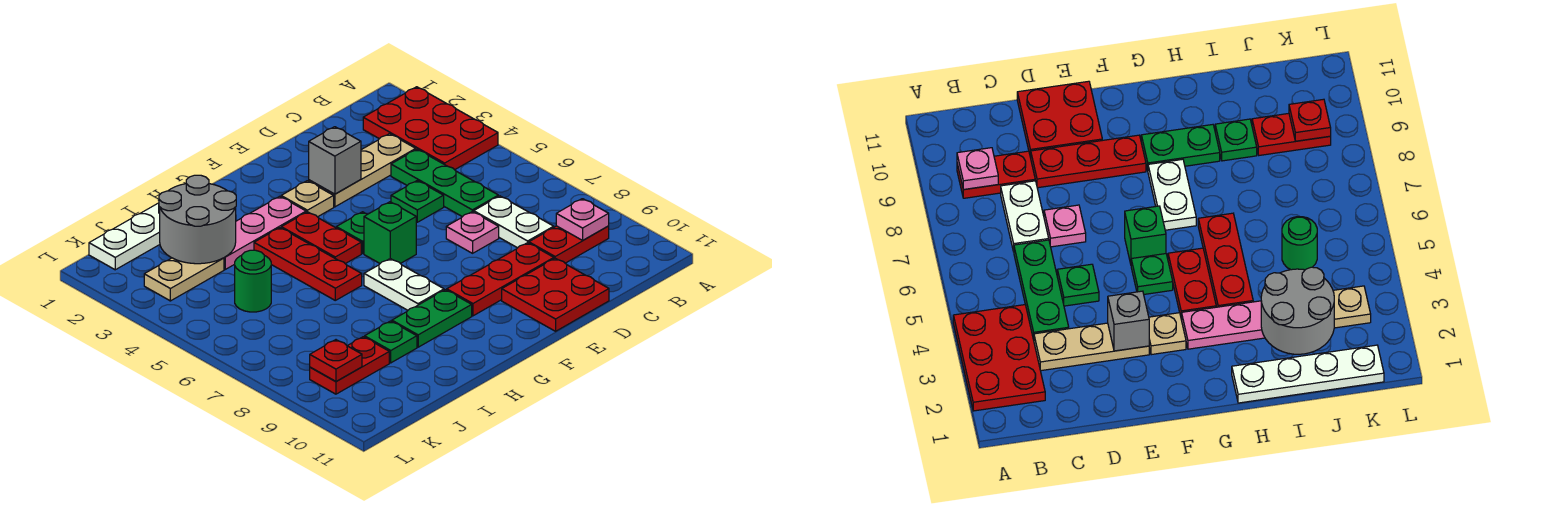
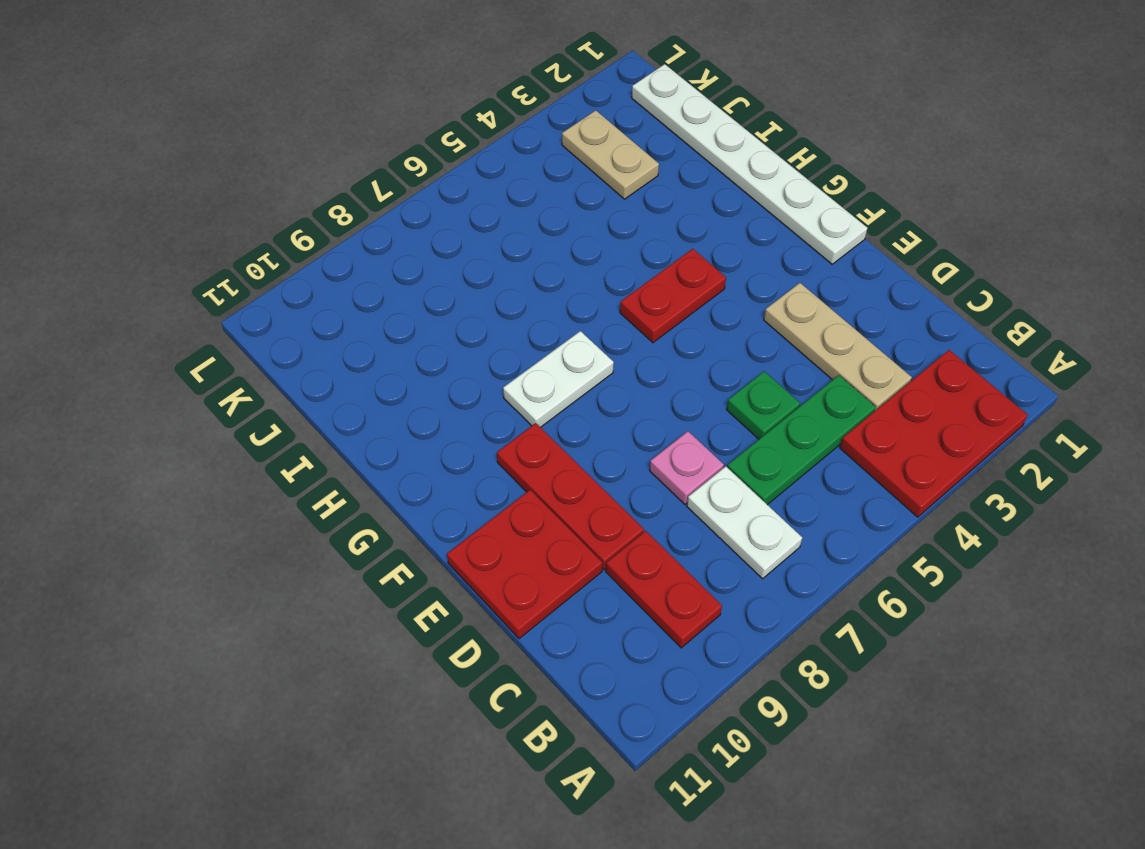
white plate B7:C7 level 1 -> white plate C7:C8 level 1
white plate F1:K1 level 1 -> white plate H1:K1 level 1
none -> tan plate F3 level 1
none -> green plate F5 level 1
none -> green brick F6 level 1

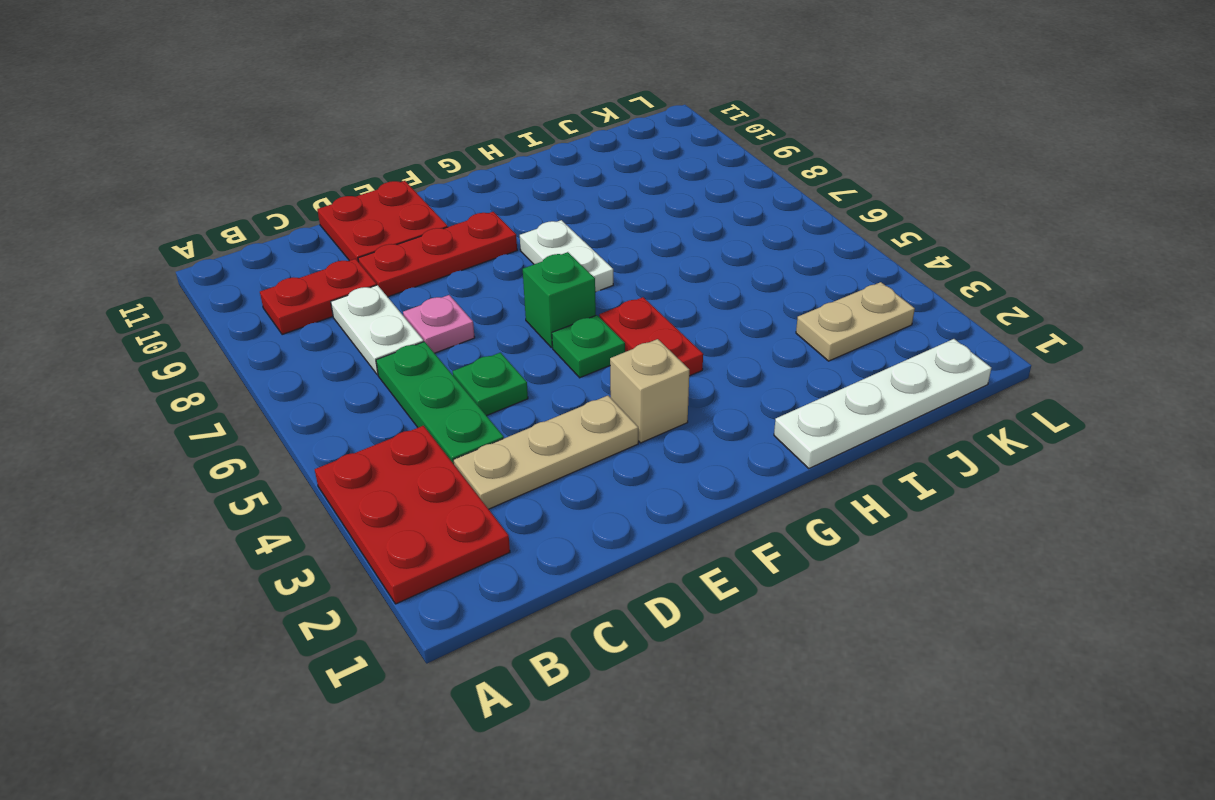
tan brick F3 level 1 -> tan plate F3 level 1
none -> pink plate G3:I3 level 1
none -> green plate G9:H9 level 1
none -> red plate H4:H6 level 1

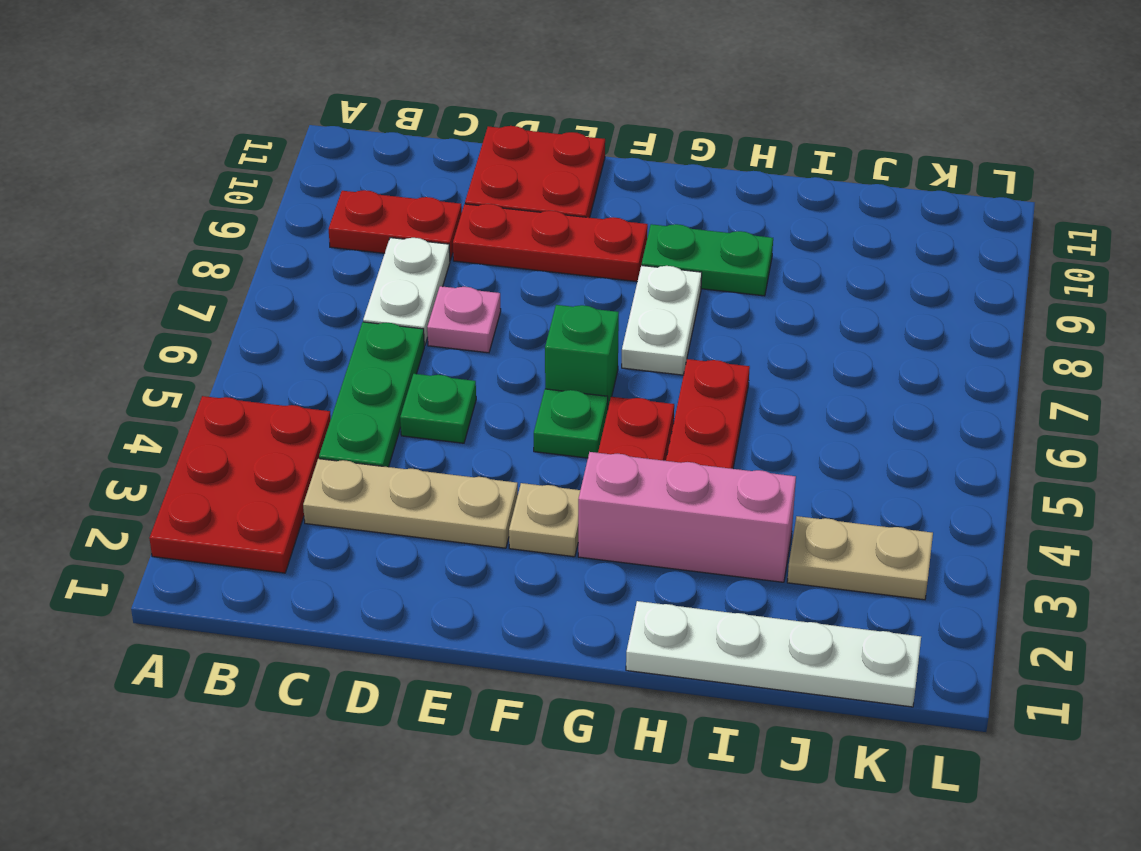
pink brick G3:I3 level 1 -> pink plate G3:I3 level 1
none -> green plate I9 level 1
none -> green round brick J5 level 1
none -> red plate J9:K9 level 1

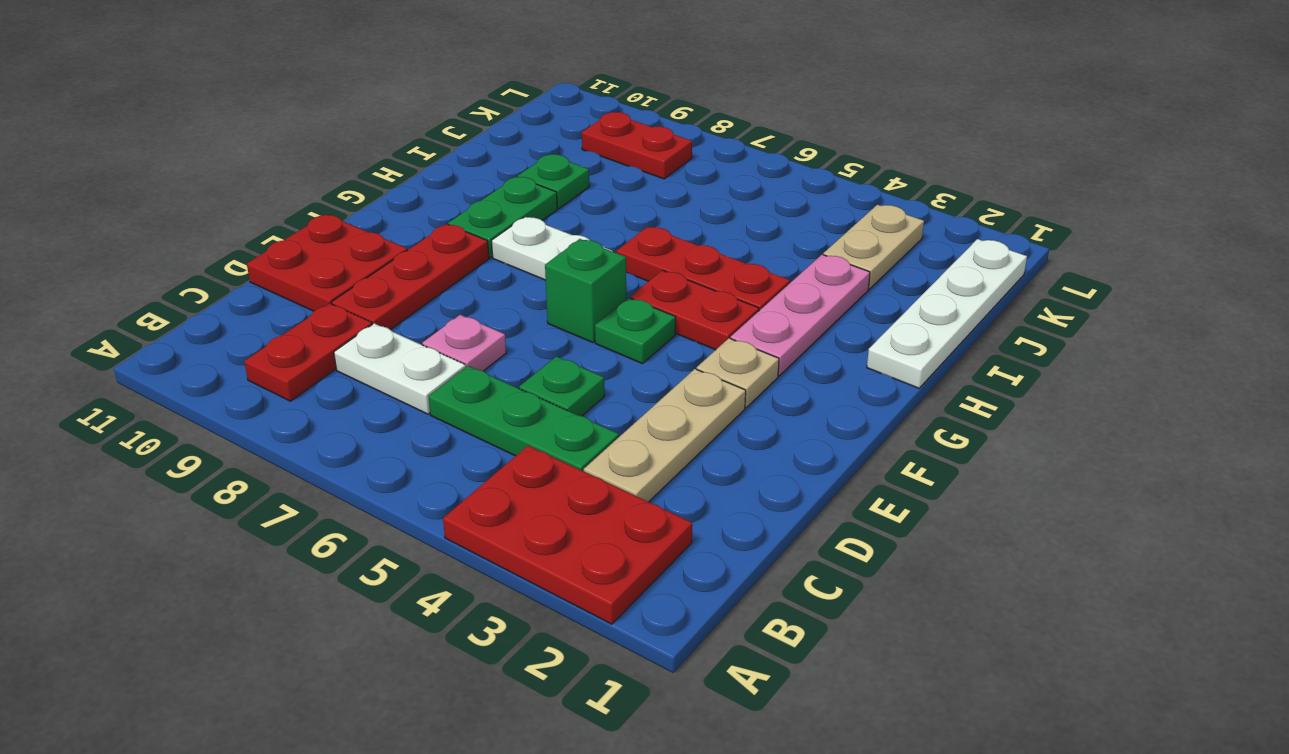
red plate K8:K9 level 1 -> red plate J9:K9 level 1
none -> green round brick J5 level 1
none -> pink plate B9 level 2
none -> grey brick E3 level 2

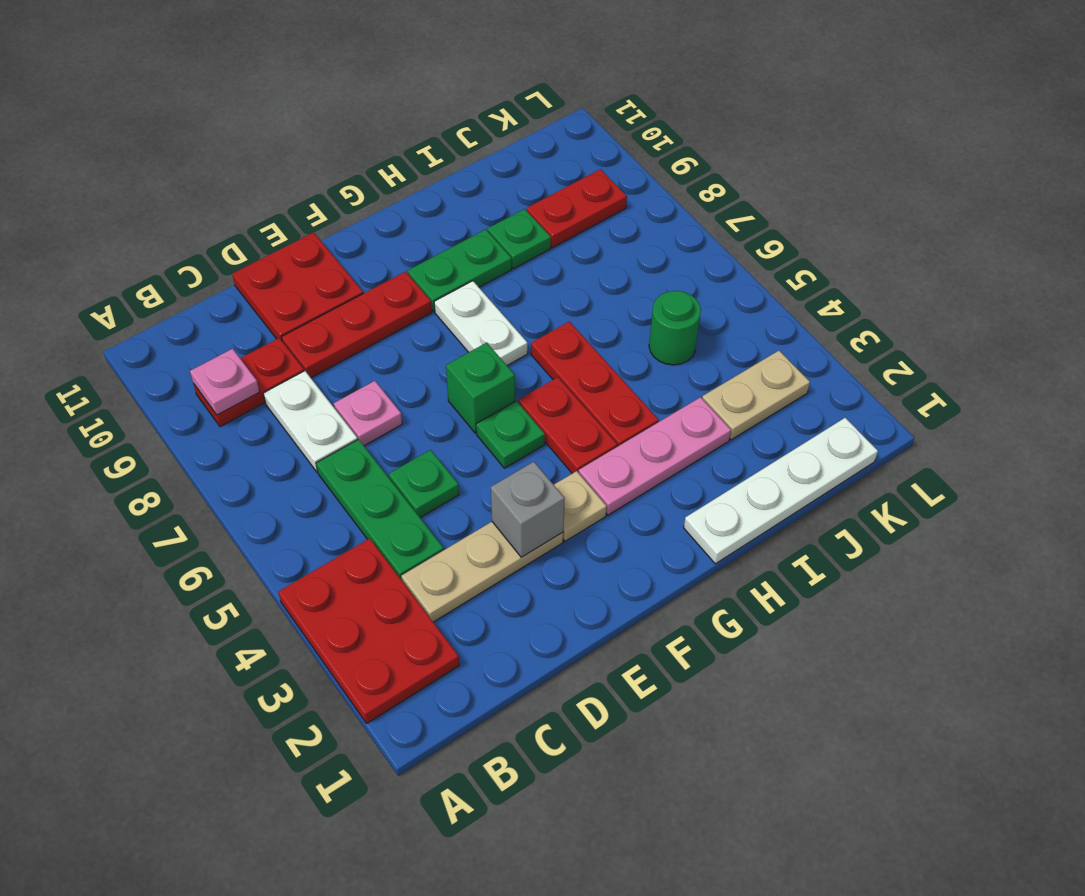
none -> grey round brick I2:J3 level 2
none -> red plate K9 level 2

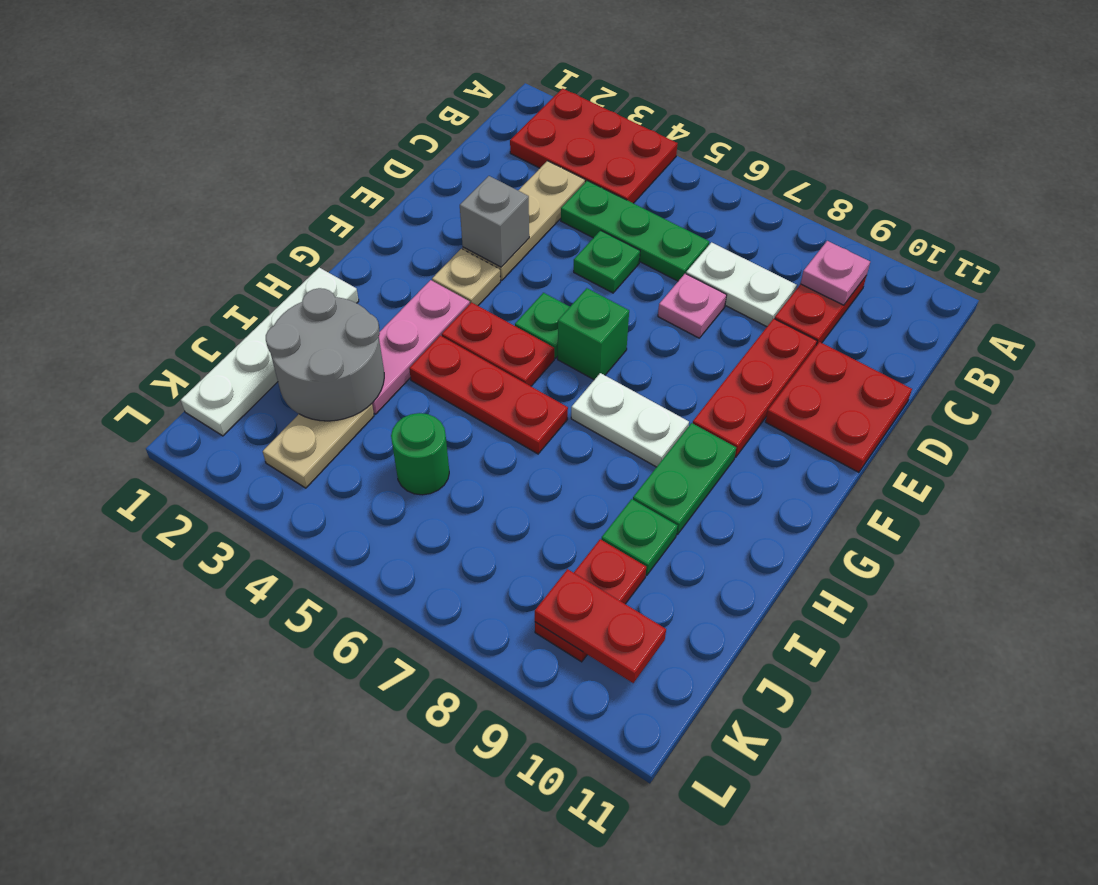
red plate K9:K10 level 2 -> red plate K9 level 2

